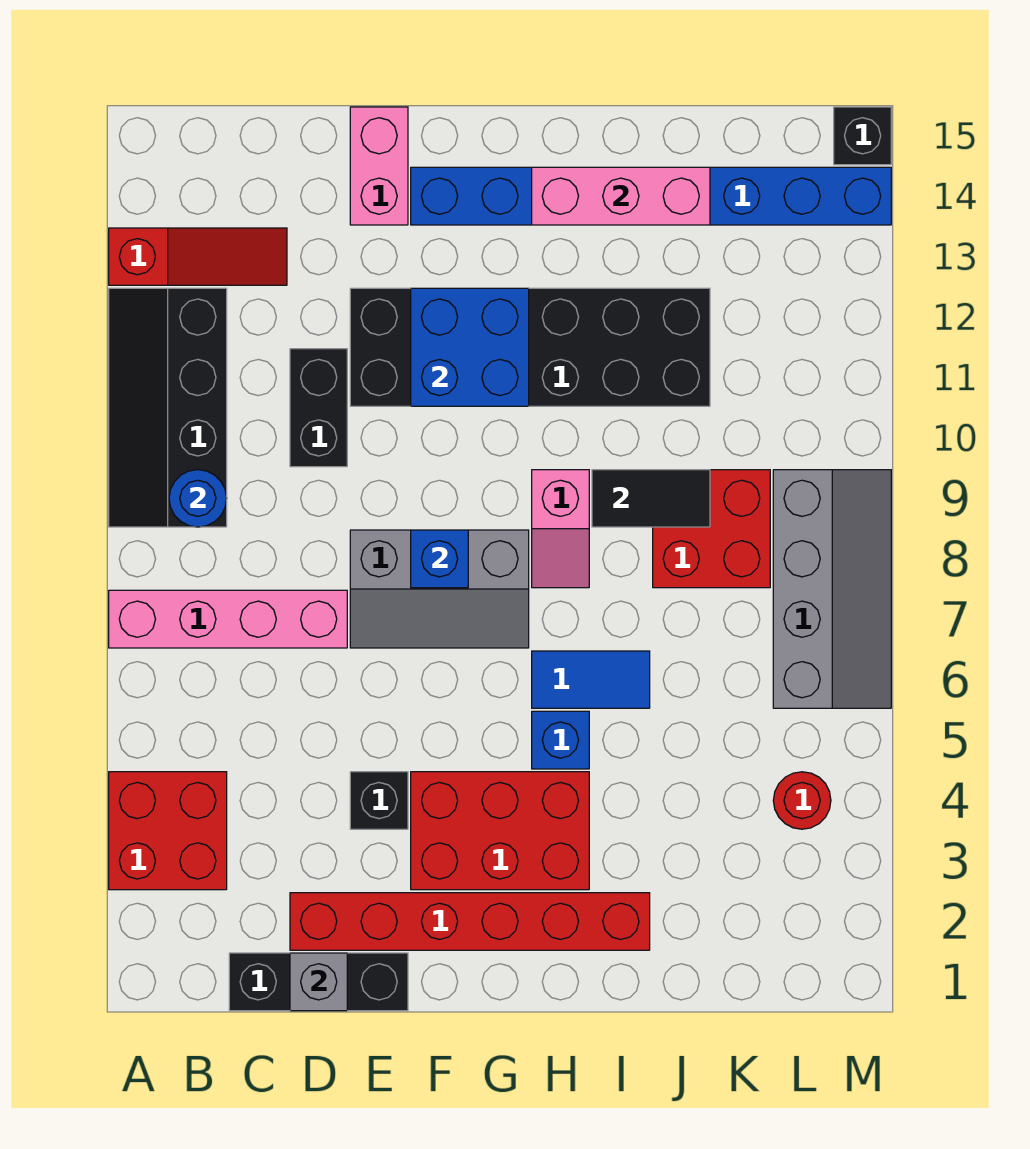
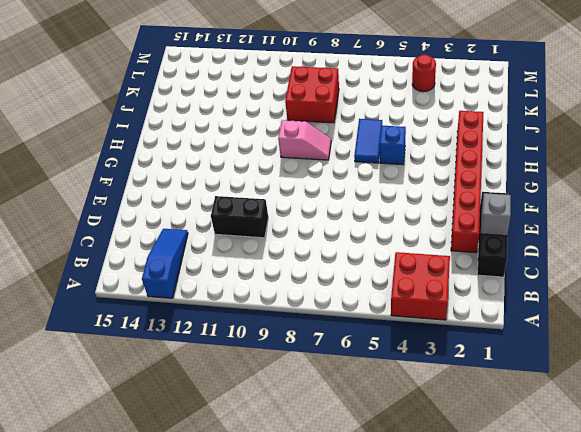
blue slope A13:C13 level 1 top A -> red slope A13:C13 level 1 top A
none -> pink brick A7:D7 level 1
none -> black slope A9:B12 level 1 top B
none -> black brick E4 level 1

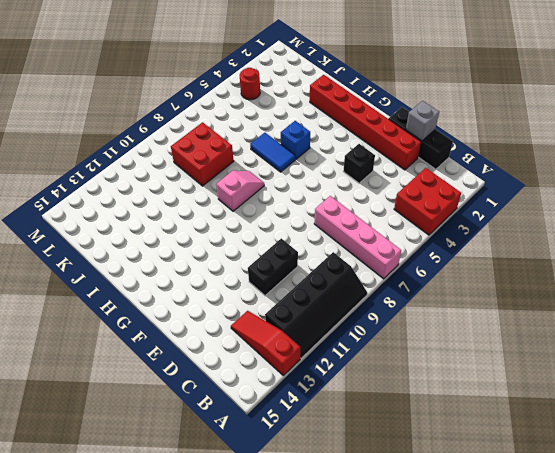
none -> grey slope E7:G8 level 1 top 8
none -> black brick E11:J12 level 1
none -> pink brick E14:E15 level 1

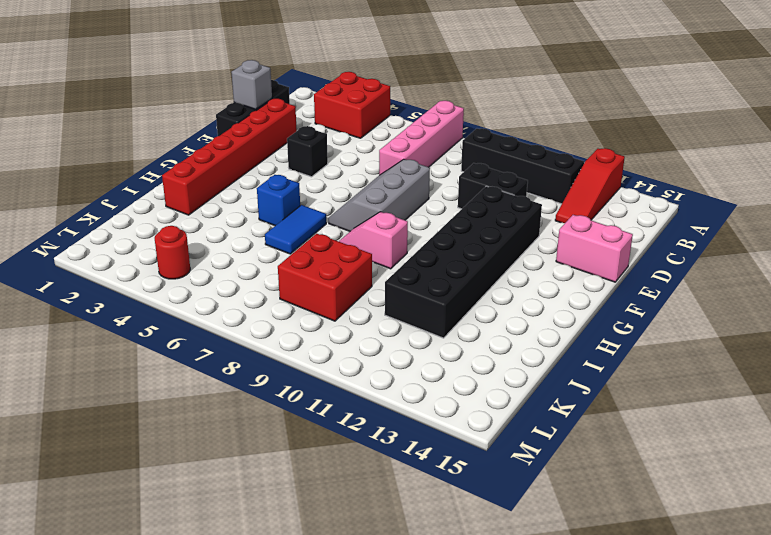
none -> red brick F3:H4 level 1
none -> blue brick F14:M14 level 1
none -> grey slope L6:M9 level 1 top L

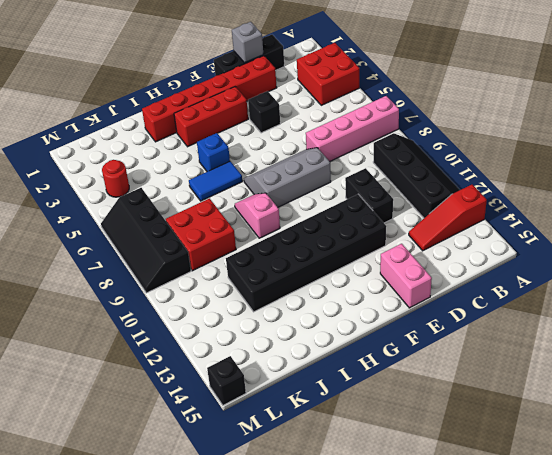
red brick F3:H3 level 1 -> red brick F3:H4 level 1
black slope L6:M9 level 1 top L -> grey slope L6:M9 level 1 top L
none -> blue brick F14:M14 level 1
none -> blue round brick B9 level 2
none -> blue brick F8 level 2

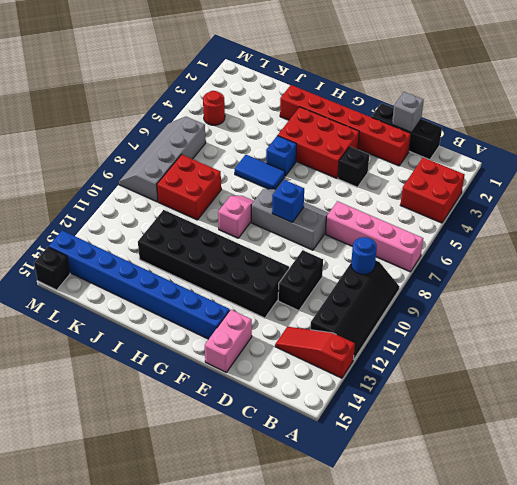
none -> blue brick F11:G12 level 2
none -> pink brick H14:J14 level 2
none -> black tile I9:J9 level 2

